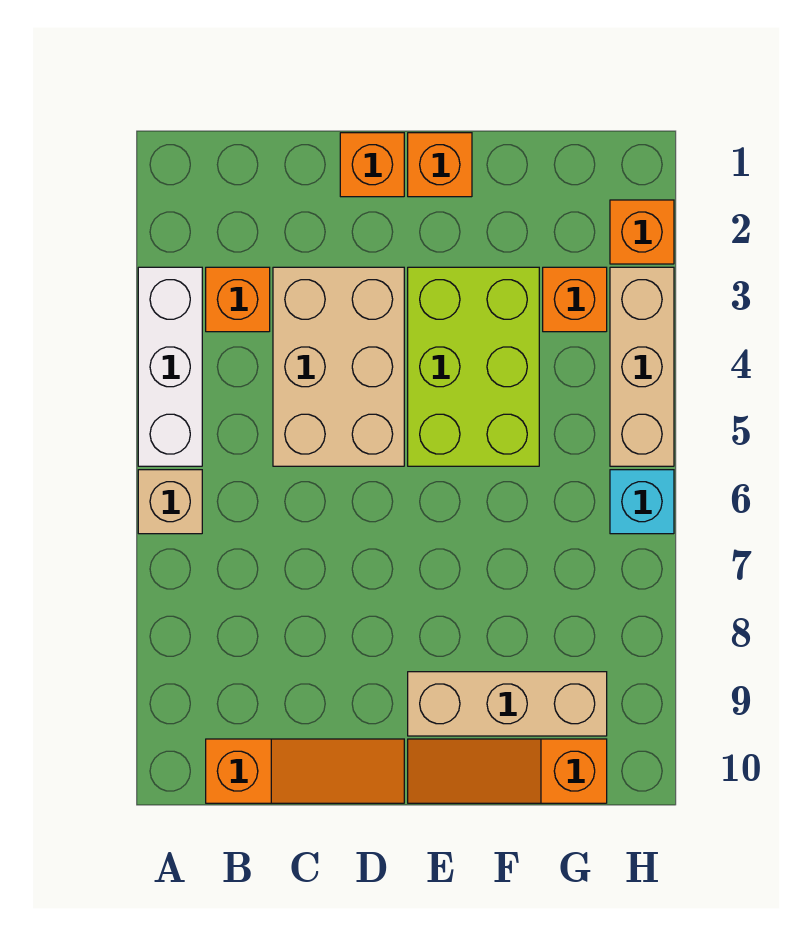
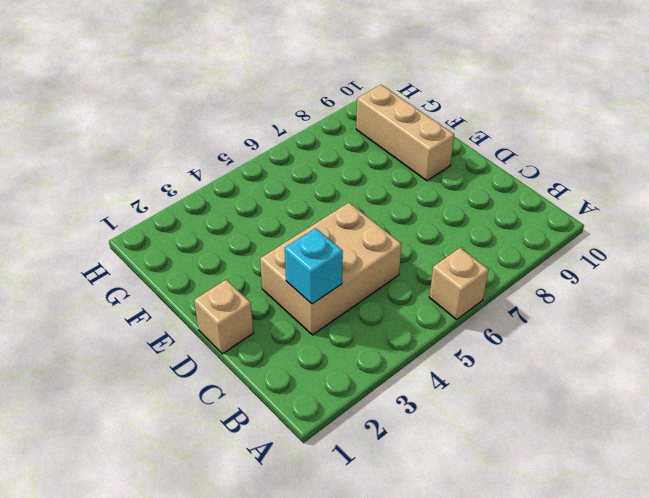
cyan brick C3 level 2 -> cyan brick H6 level 1
tan brick D1 level 1 -> orange brick D1 level 1
none -> white brick A3:A5 level 1
none -> orange brick B3 level 1
none -> orange slope B10:D10 level 1 top B

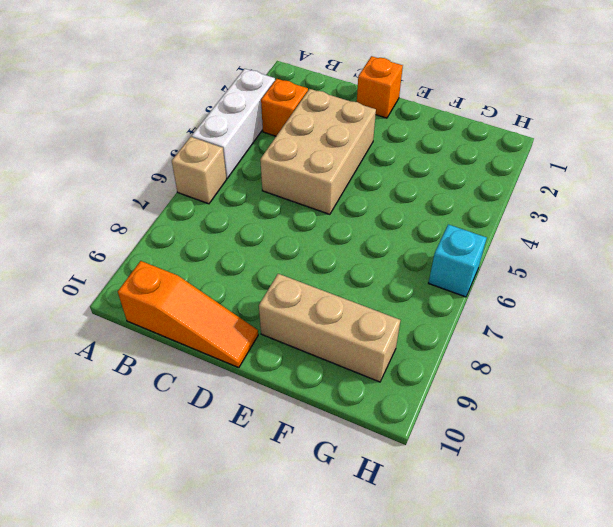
none -> orange brick E1 level 1
none -> lime brick E3:F5 level 1
none -> orange slope E10:G10 level 1 top G

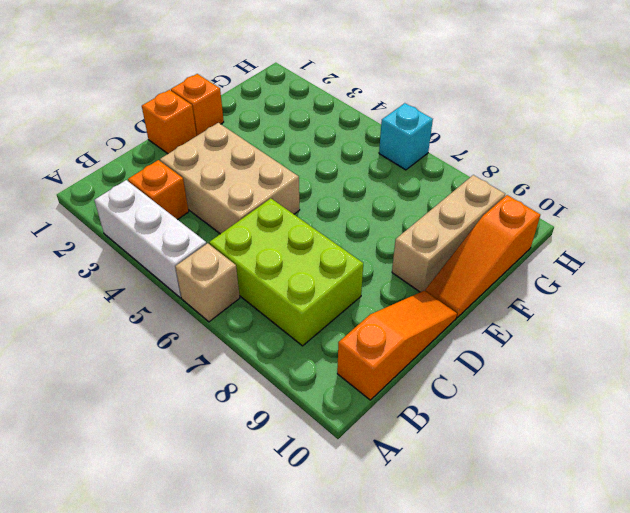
lime brick B6:C8 level 1 -> lime brick E3:F5 level 1
none -> orange brick G3 level 1
none -> orange brick H2 level 1
none -> tan brick H3:H5 level 1

